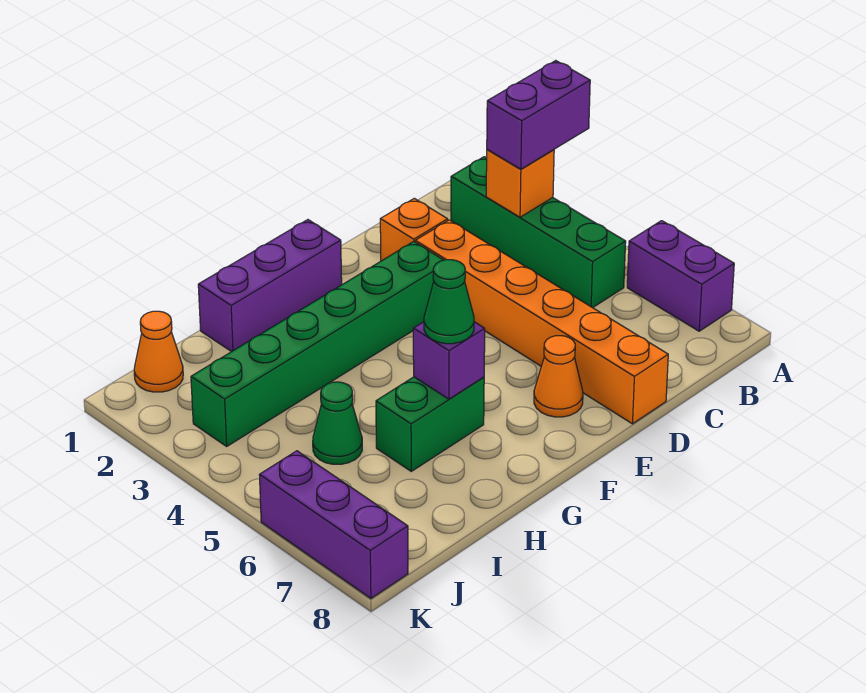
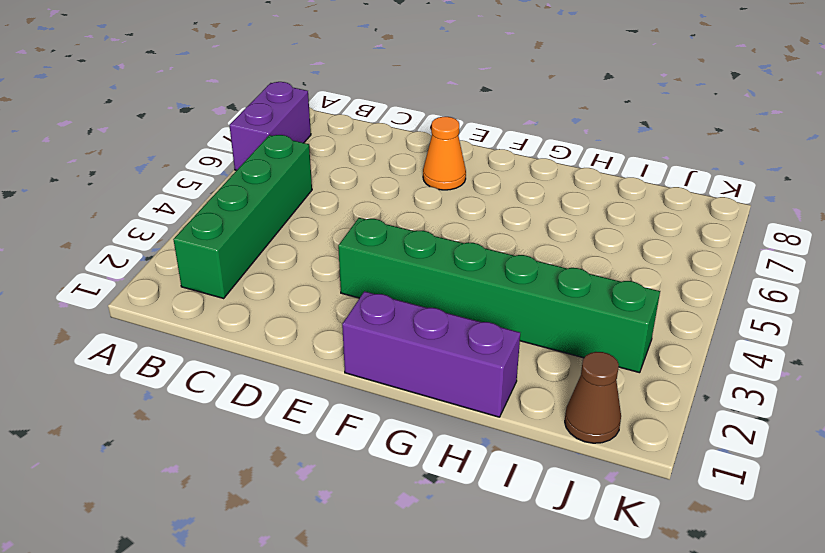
brown cone J1 level 1 -> orange cone J1 level 1
none -> orange brick D2 level 1
none -> orange brick D3:D8 level 1
none -> green brick G6:H6 level 1

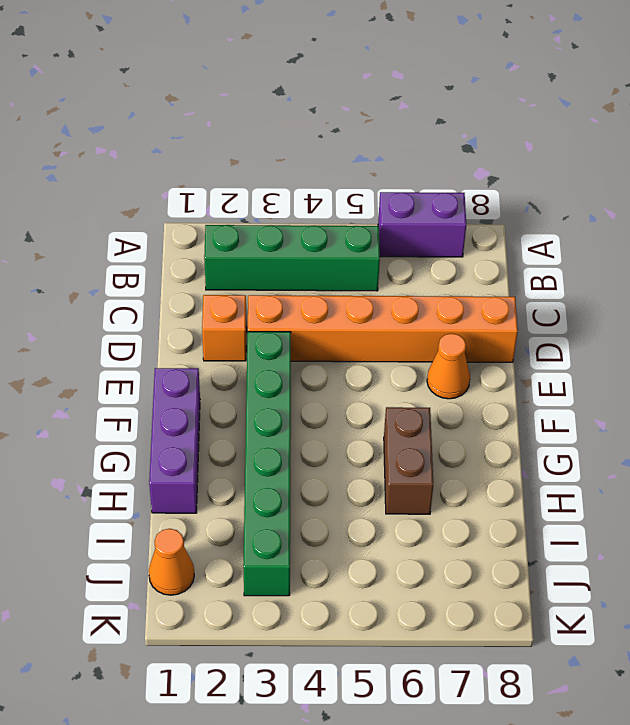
brown brick G6:H6 level 1 -> green brick G6:H6 level 1
none -> green cone I5 level 1
none -> purple brick K6:K8 level 1
none -> orange brick B3 level 2

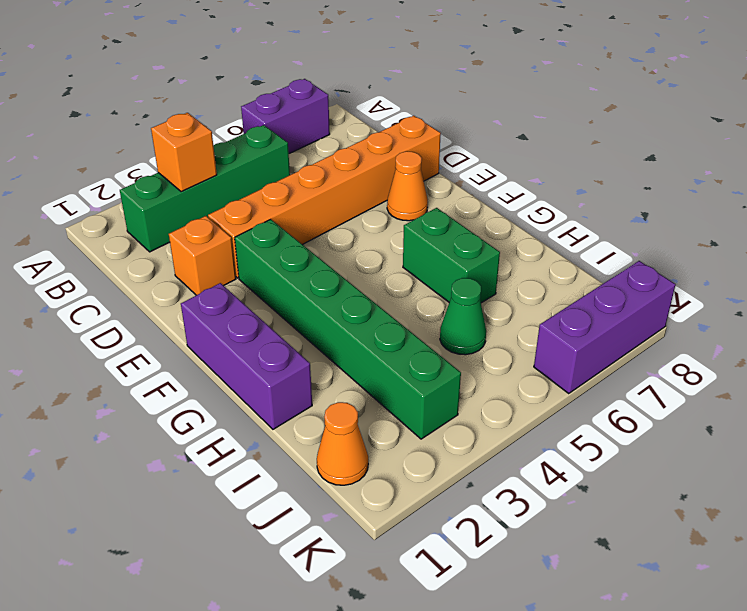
none -> purple brick G6 level 2
none -> purple brick A3:B3 level 3
none -> green cone G6 level 3

